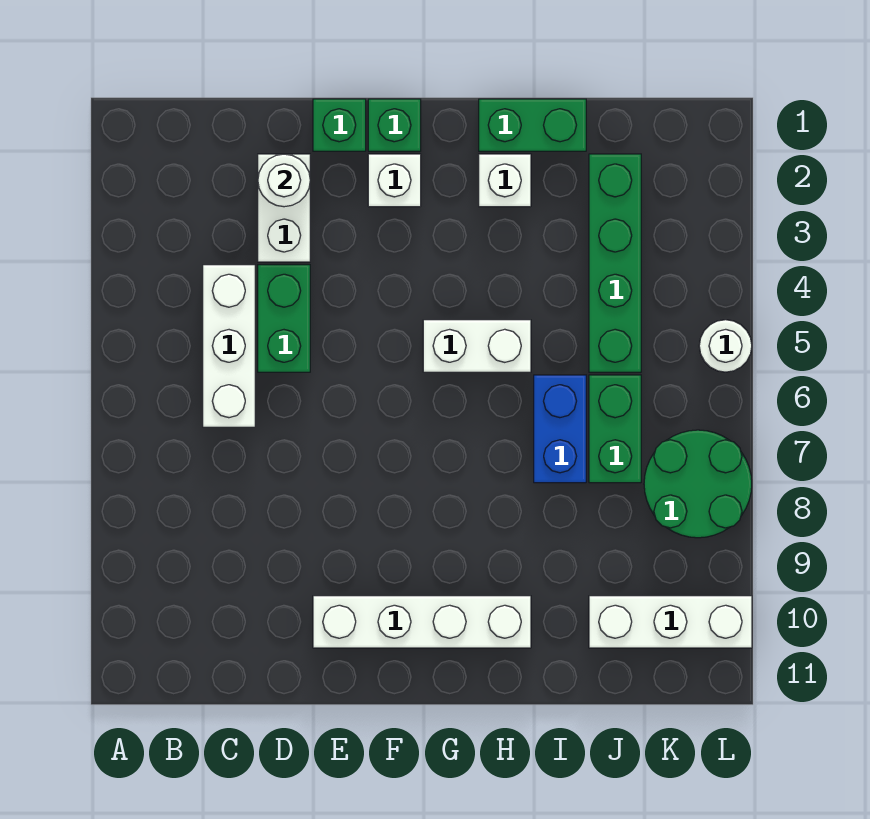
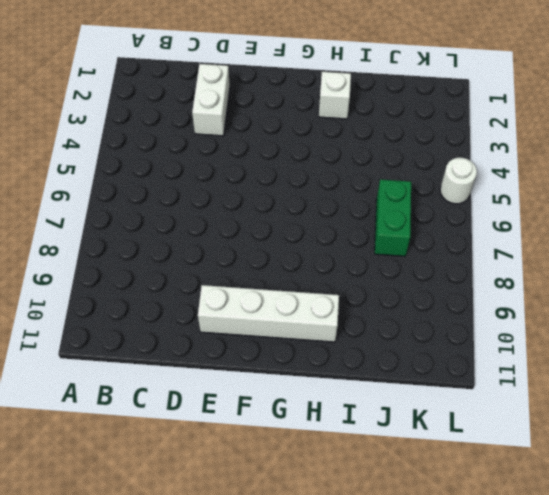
none -> white brick C4:C6 level 1
none -> green brick D4:D5 level 1
none -> green brick E1 level 1

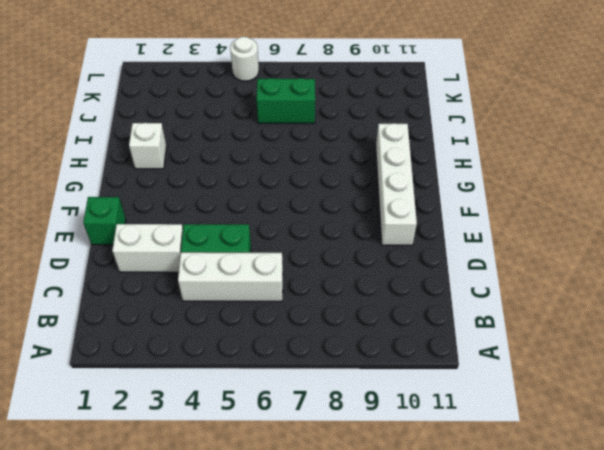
none -> green brick F1 level 1
none -> white brick F2 level 1
none -> white brick G5:H5 level 1

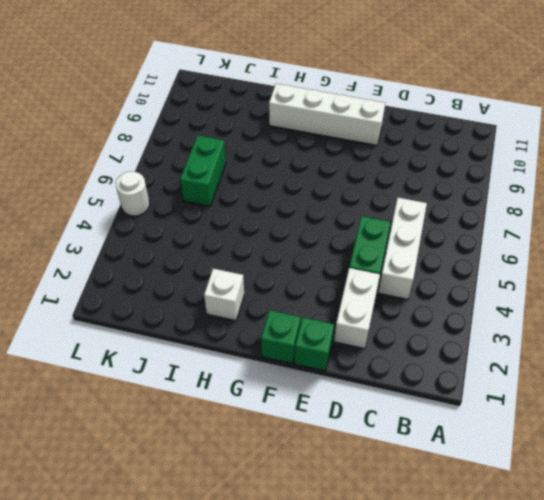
none -> white brick F2 level 1
none -> white brick G5:H5 level 1
none -> green brick H1:I1 level 1

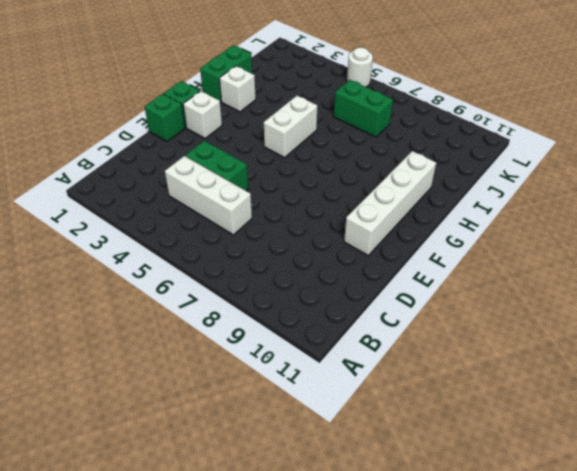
none -> white brick D2:D3 level 1
none -> blue brick I6:I7 level 1
none -> green brick J2:J5 level 1

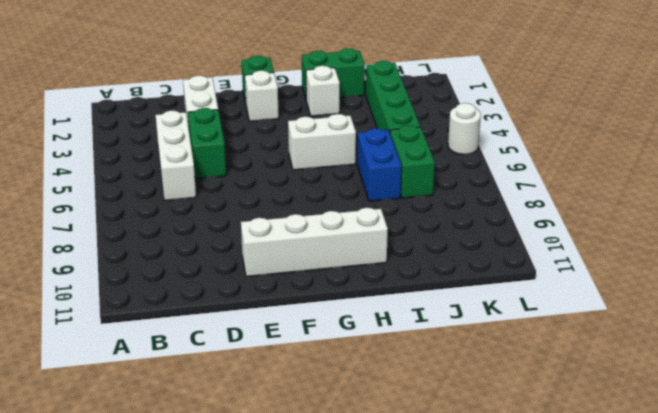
none -> green brick E1 level 1
none -> white brick J10:L10 level 1
none -> green round brick K7:L8 level 1

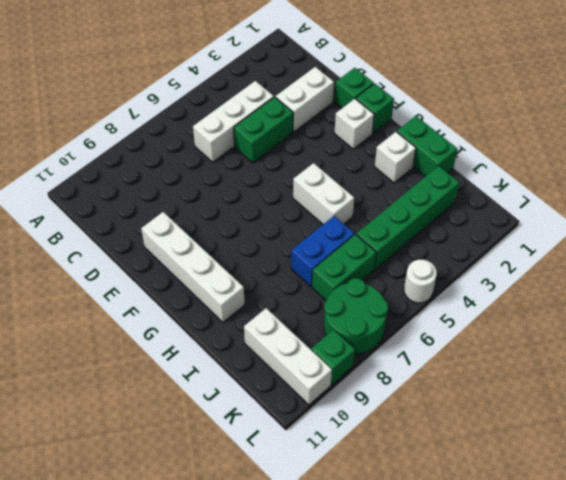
green brick L9 level 1 -> none
none -> white round brick D2 level 2

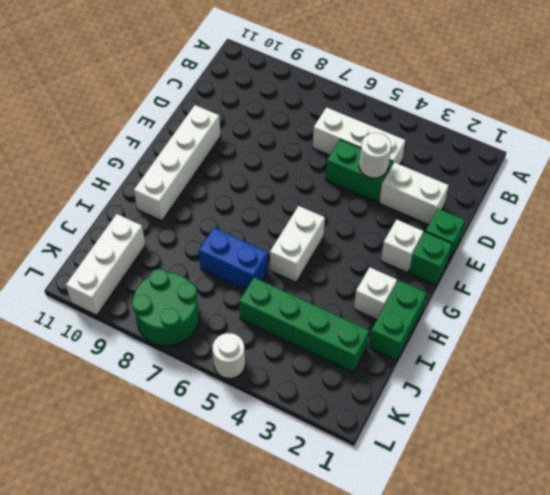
white round brick D4 level 2 -> white round brick D2 level 2
none -> green brick J6:J7 level 1

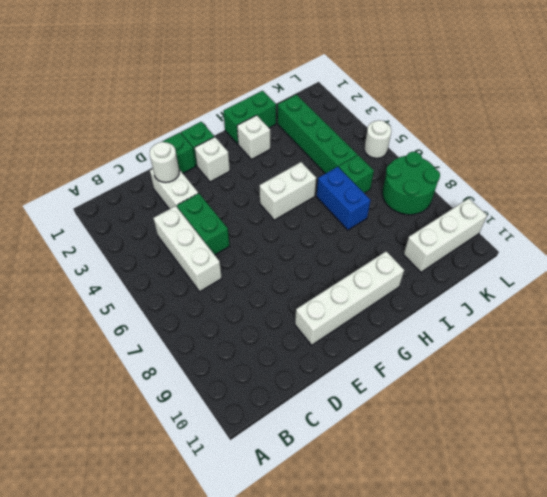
green brick J6 level 1 -> green brick J6:J7 level 1

